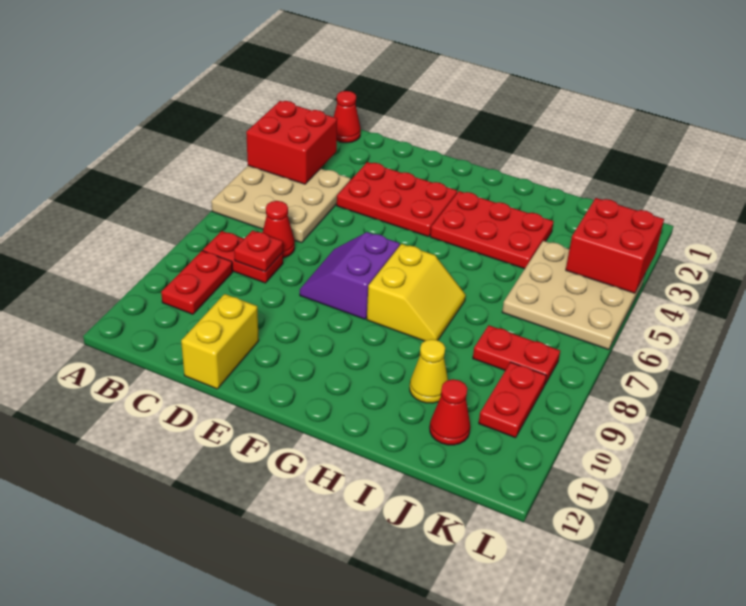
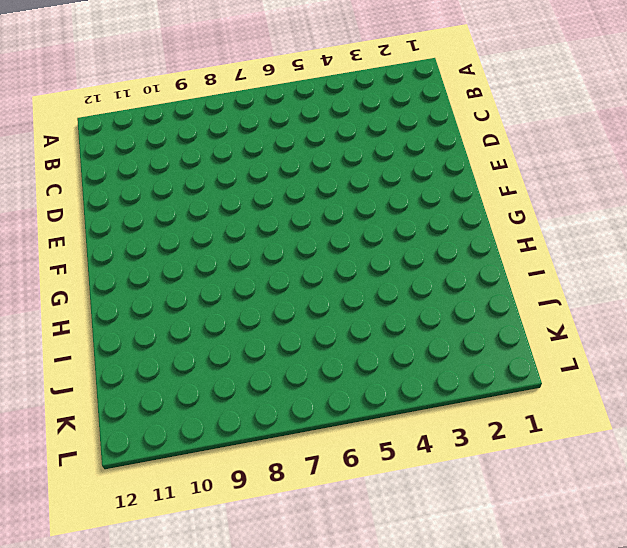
none -> tan plate A4:C6 level 1
none -> red cone B1 level 1
none -> red plate B8:C8 level 1

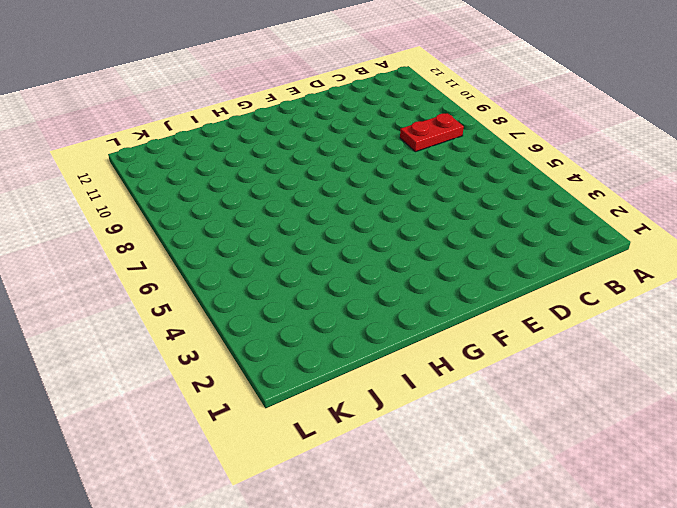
none -> tan plate A4:C6 level 1
none -> red cone B1 level 1
none -> red plate B9:B10 level 1

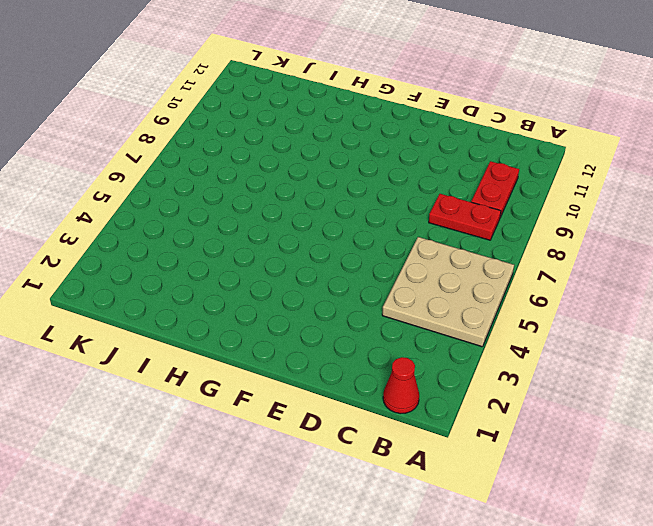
none -> red cone C7 level 1
none -> red plate D3:F4 level 1
none -> yellow brick D11:D12 level 1

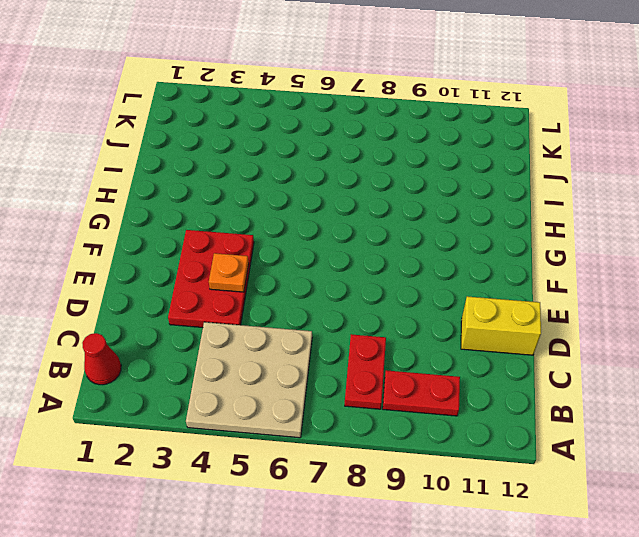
orange plate E4 level 2 -> none
none -> red cone C7 level 1
none -> purple slope E7:F8 level 1 top F
none -> red plate G3:I4 level 1

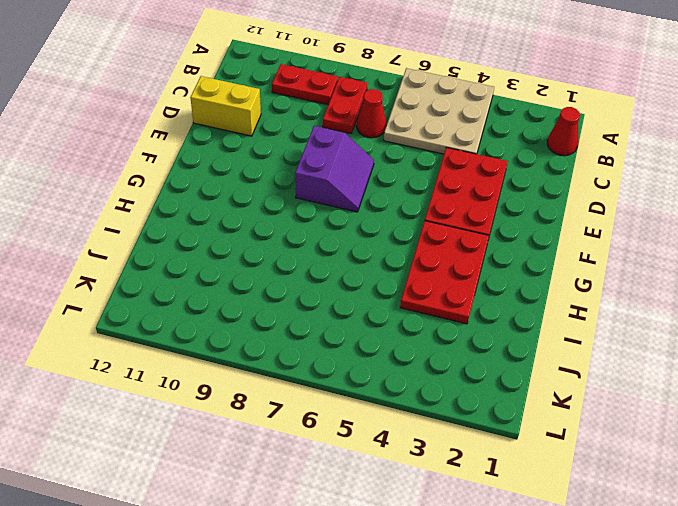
purple slope E7:F8 level 1 top 8 -> purple slope E7:F8 level 1 top F
none -> yellow slope G7:H8 level 1 top G
none -> yellow cone I10 level 1
none -> tan plate J4:L6 level 1

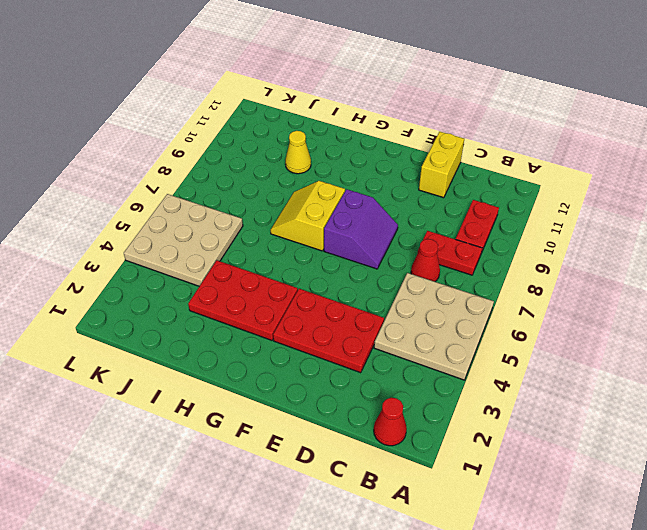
none -> red plate J8:K8 level 1
none -> red cone J11 level 1
none -> red plate K9:K10 level 1

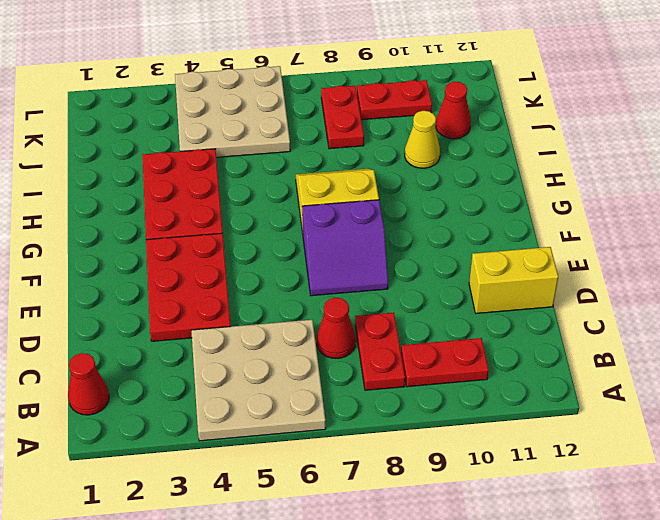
none -> red brick A3:B4 level 2
none -> red plate C8 level 2
none -> red brick K3:L4 level 2

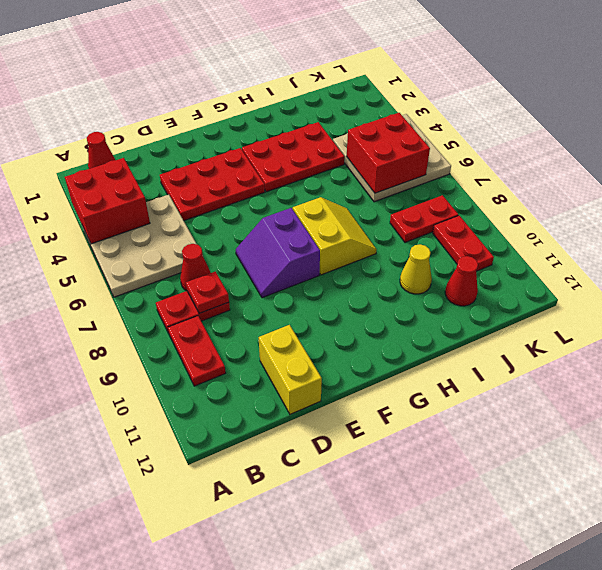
red brick J5:K6 level 2 -> red brick K3:L4 level 2

